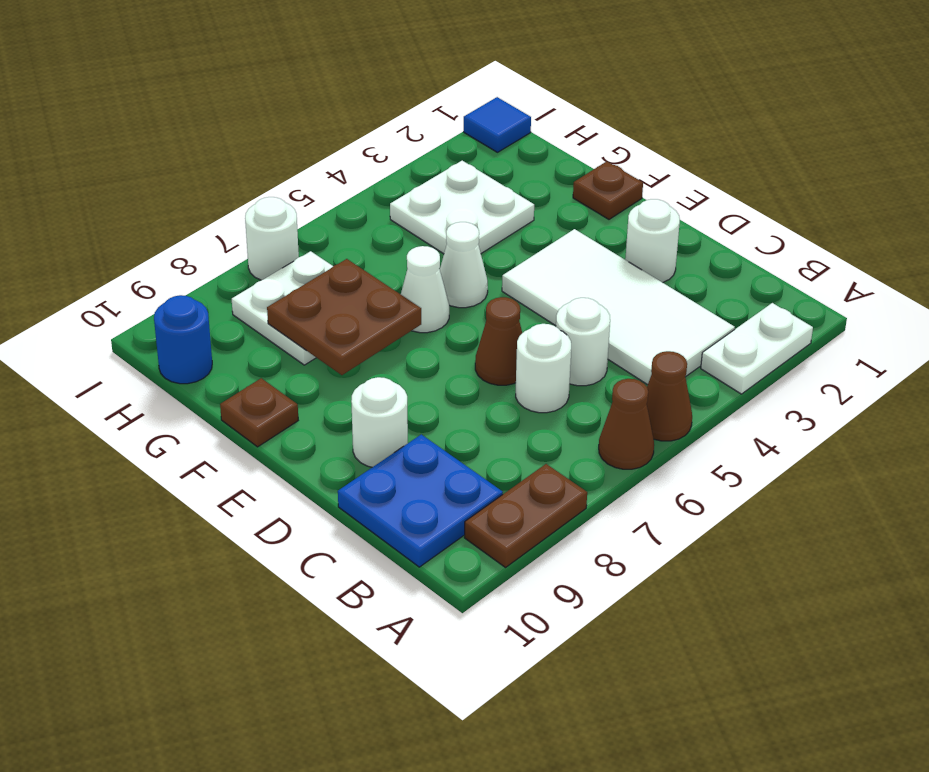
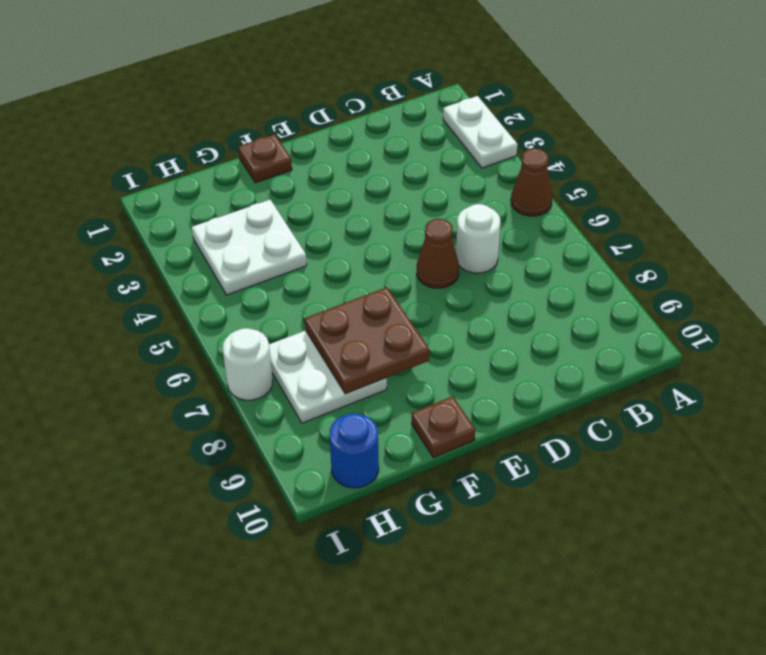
none -> brown cone A6 level 1
none -> brown plate A8:A9 level 1
none -> white tile B3:E4 level 1

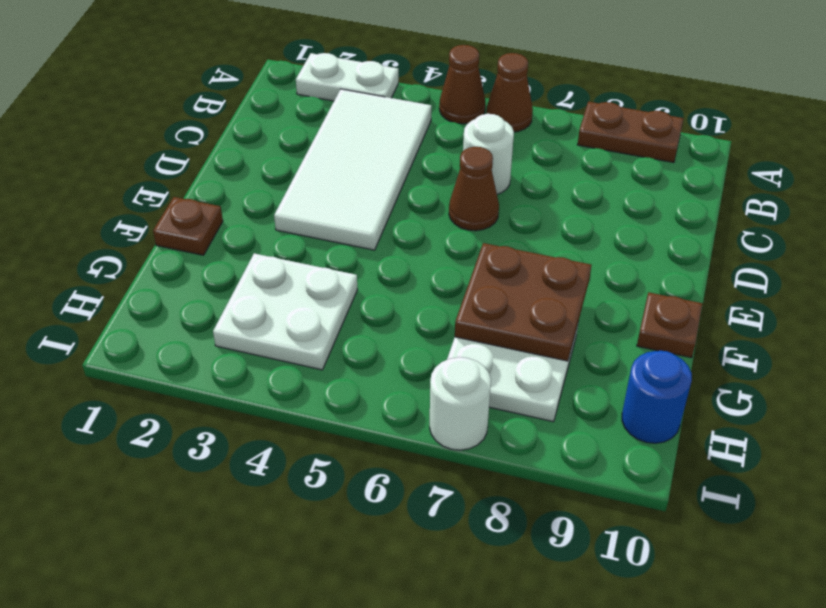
none -> blue plate B9:C10 level 1
none -> white round brick C5 level 1
none -> white round brick D2 level 1

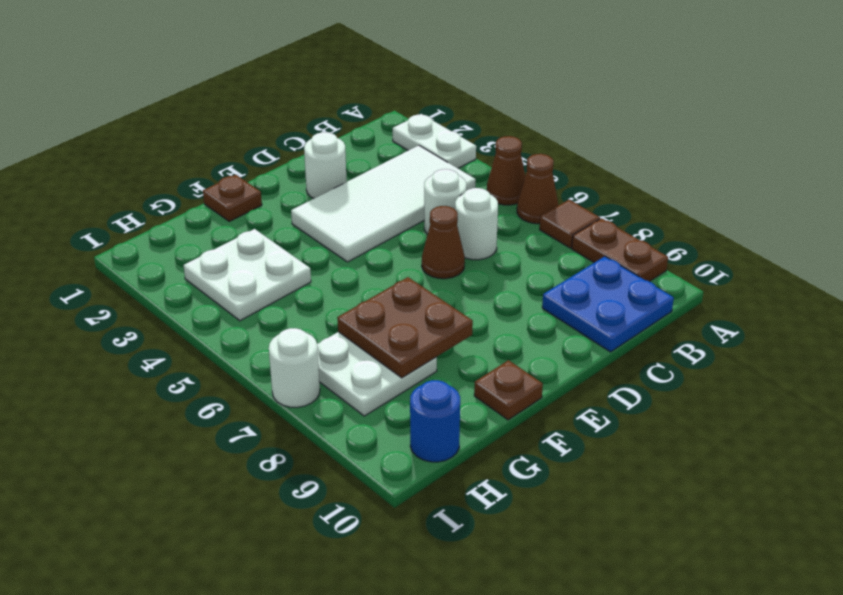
brown tile A7 level 1 -> none
none -> white round brick D9 level 1
none -> white cone F5 level 1
none -> white cone F6 level 1

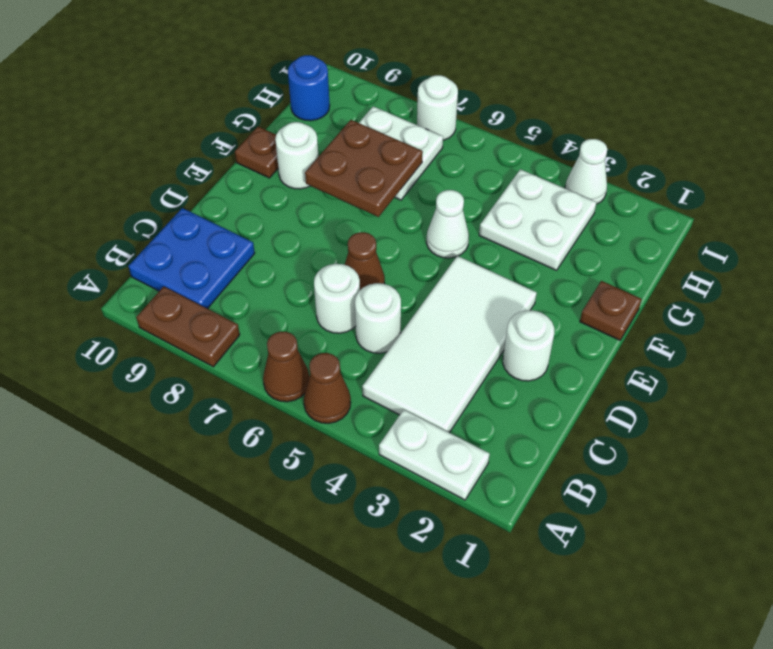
white round brick F9 level 1 -> white round brick D9 level 1
white cone I3 level 1 -> white cone F6 level 1
none -> blue tile I1 level 1

